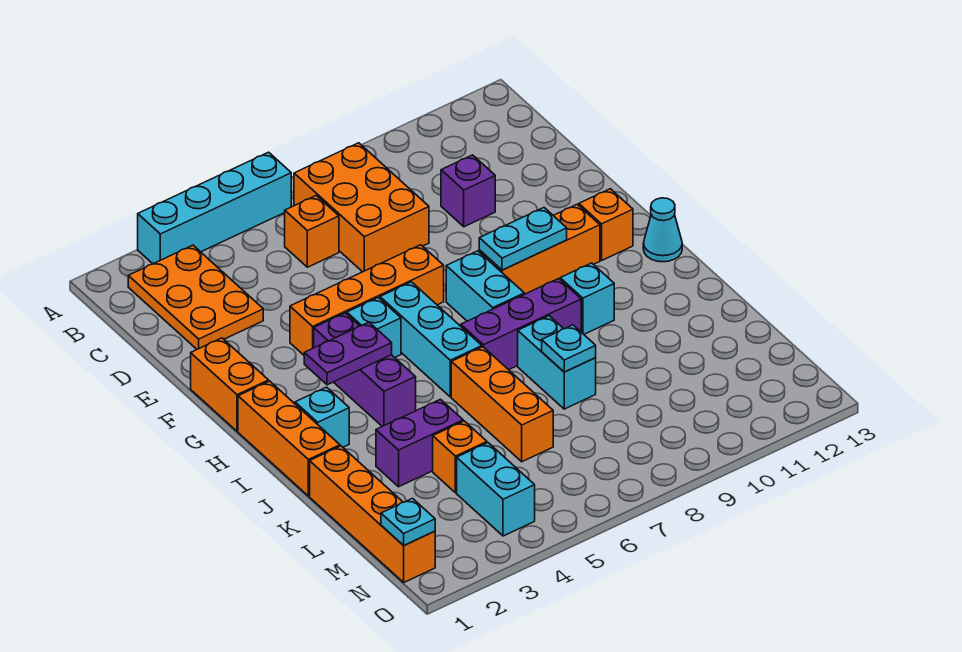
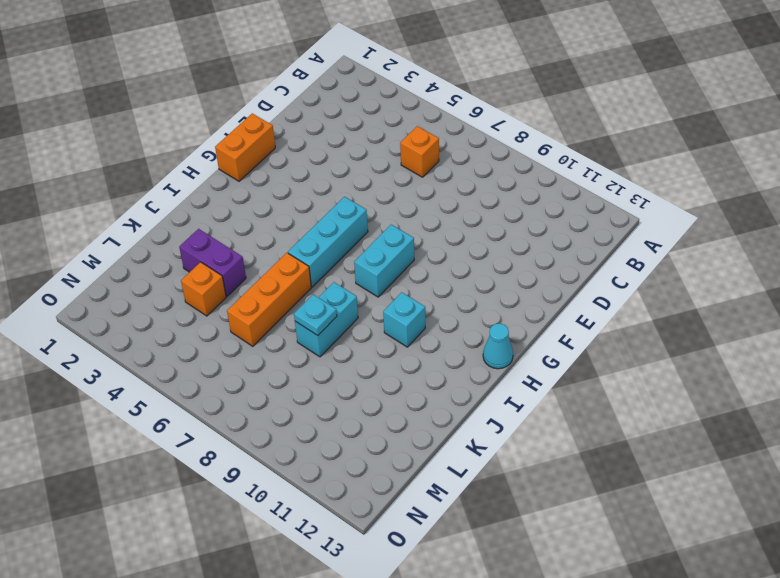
none -> cyan brick A3:A6 level 1
none -> orange plate B2:D3 level 1
none -> orange brick B7:D8 level 1

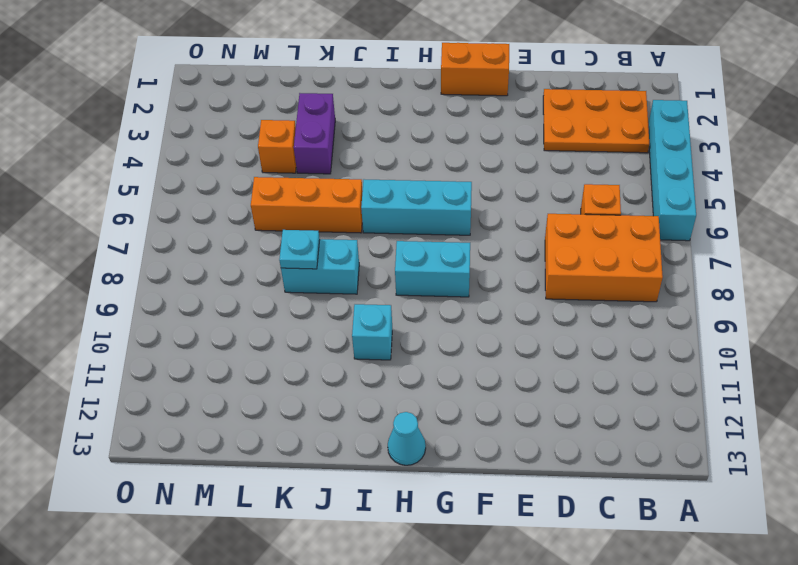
none -> purple brick D10 level 1
none -> orange brick F4:F7 level 1
none -> purple brick G4:I4 level 1

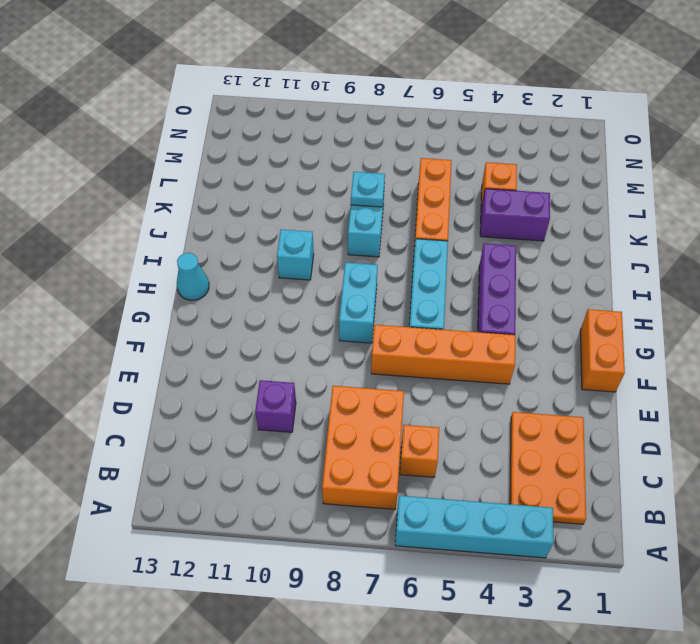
none -> cyan brick G5 level 1
none -> orange brick G9:G11 level 1
none -> orange brick G12 level 1

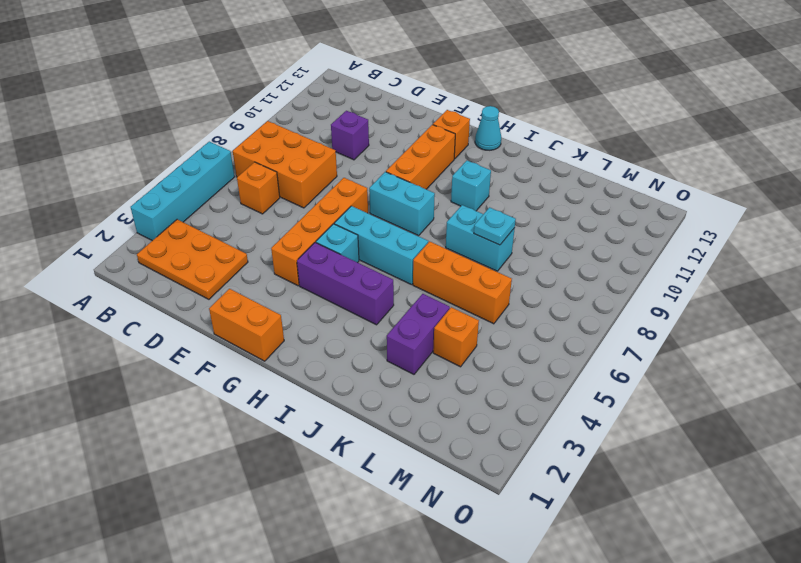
none -> orange brick H1:J1 level 1
none -> cyan brick I2 level 1
none -> purple brick I7:I9 level 1

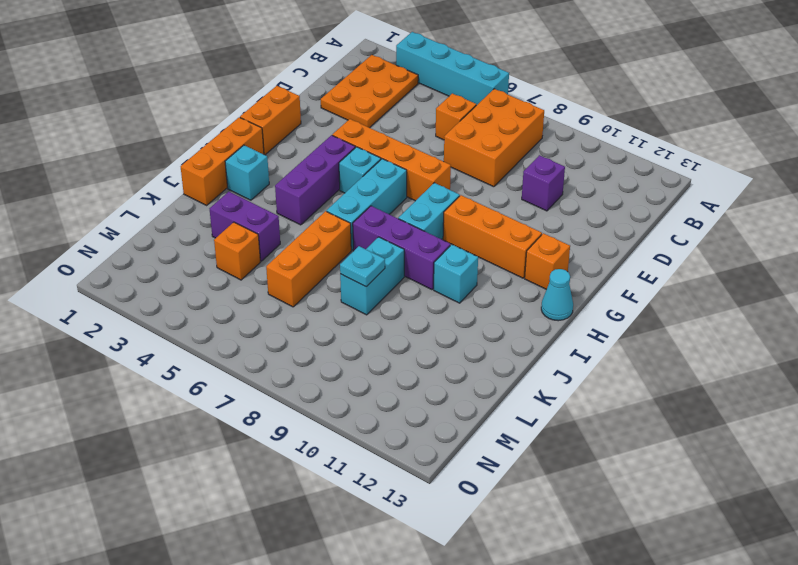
none -> orange brick K1:N1 level 1
none -> cyan brick M4:N4 level 1
none -> cyan plate G9:G10 level 2

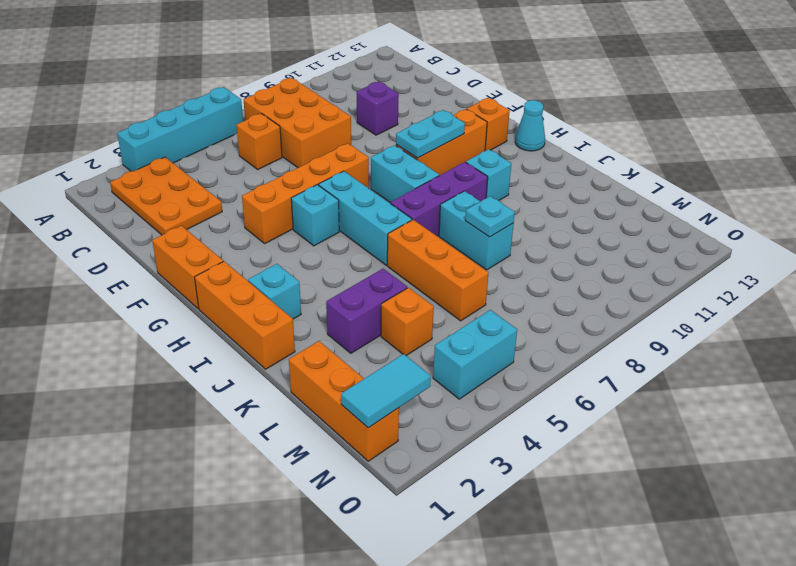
orange brick L1:N1 level 1 -> orange brick K1:N1 level 1
cyan tile N1:N2 level 2 -> cyan plate N1 level 2
cyan brick N4:N5 level 1 -> cyan brick M4:N4 level 1
none -> purple brick G4:I4 level 1
none -> purple plate H3:H4 level 2

